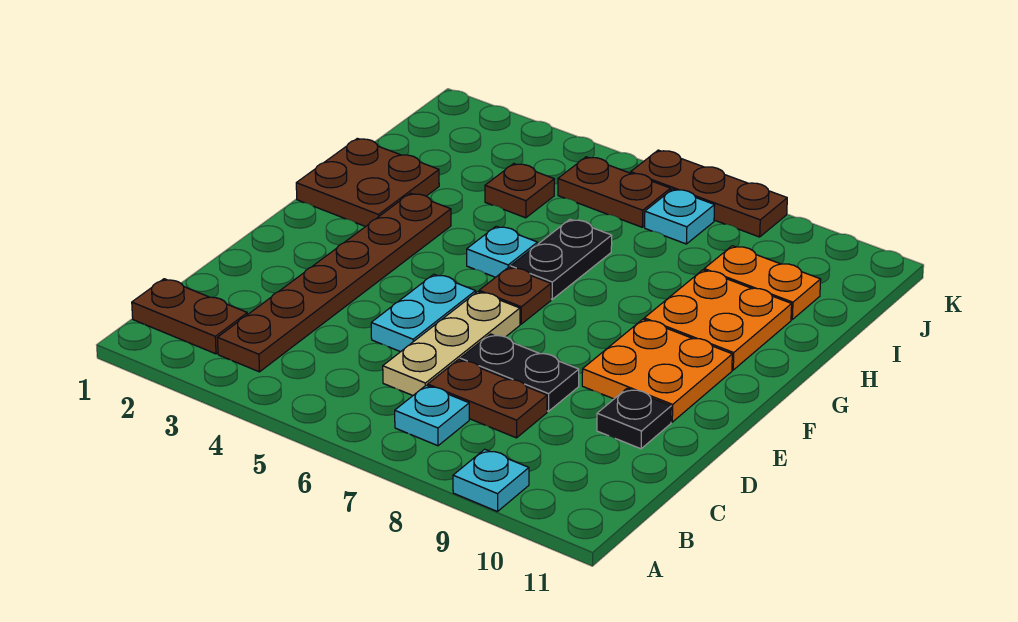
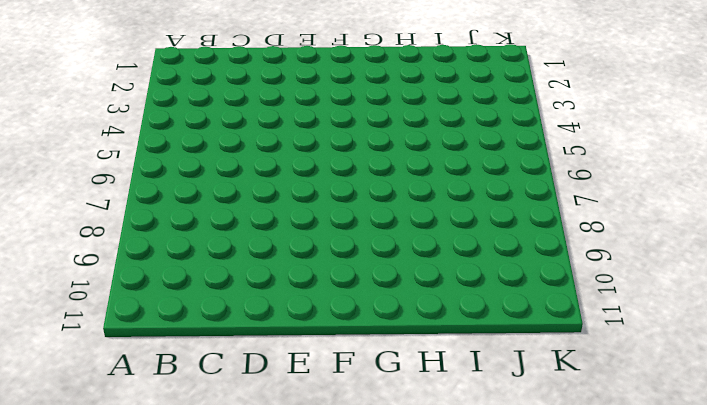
none -> cyan plate A9 level 1
none -> brown plate B1:B2 level 1
none -> brown plate B3:G3 level 1

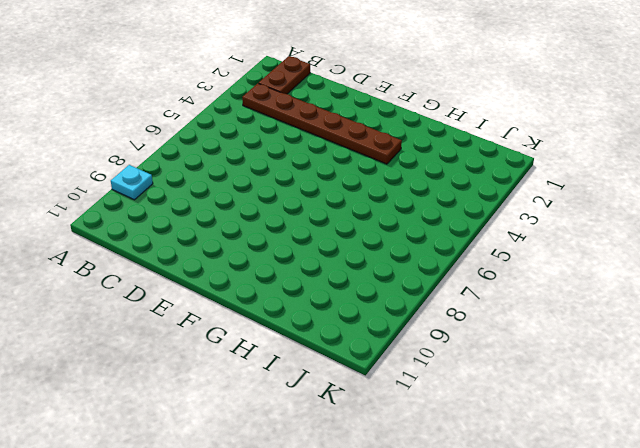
none -> cyan plate B7 level 1
none -> tan plate C6:E6 level 1
none -> brown plate C7:C8 level 1

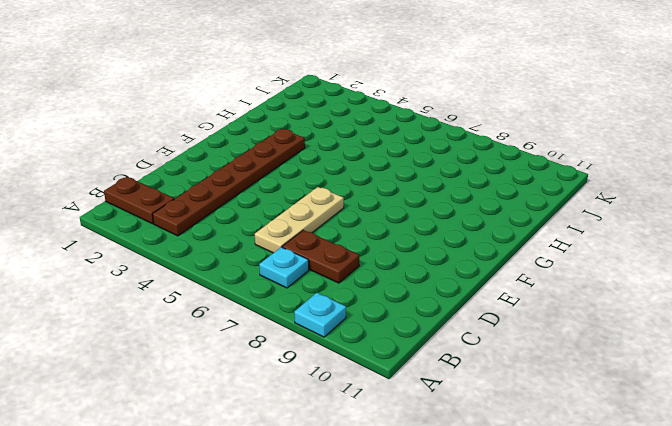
none -> cyan plate D5:E5 level 1
none -> black plate D7:D8 level 1
none -> black plate D10 level 1

